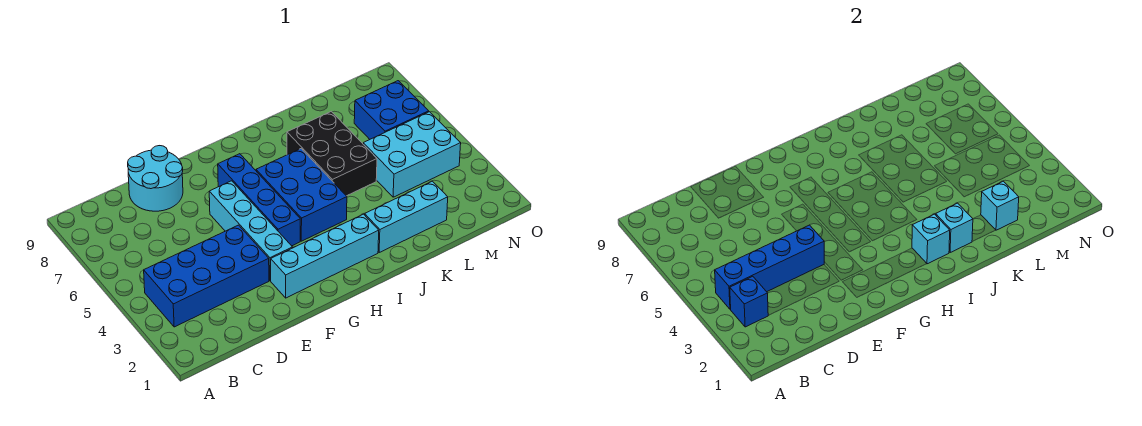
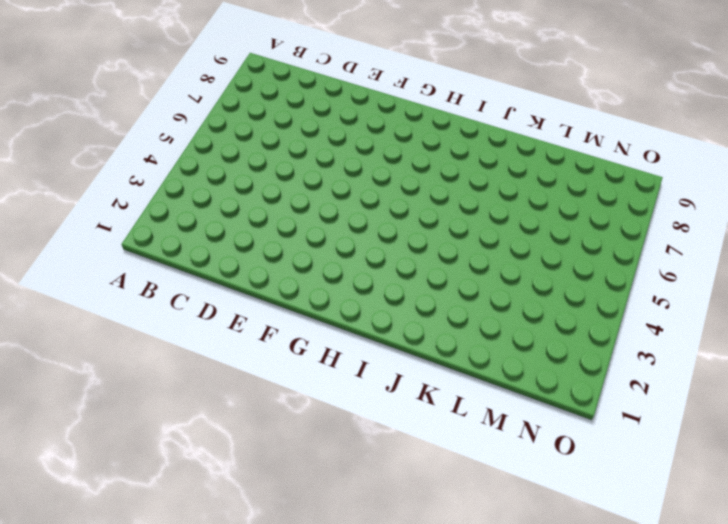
none -> blue brick B3:E4 level 1
none -> cyan round brick D8:E9 level 1
none -> cyan brick F2:I2 level 1

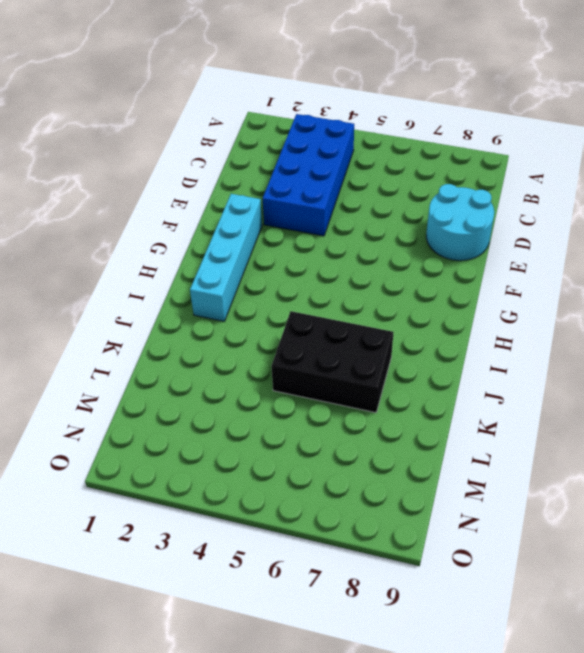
none -> cyan brick F3:F6 level 1
none -> blue brick G4:G7 level 1
none -> blue brick H4:I6 level 1

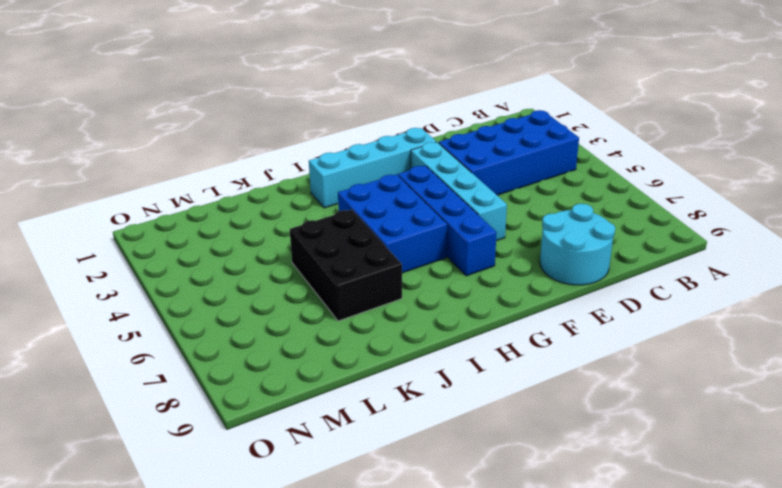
none -> cyan brick J2:L2 level 1
none -> cyan brick L4:N5 level 1
none -> blue brick M6:N7 level 1

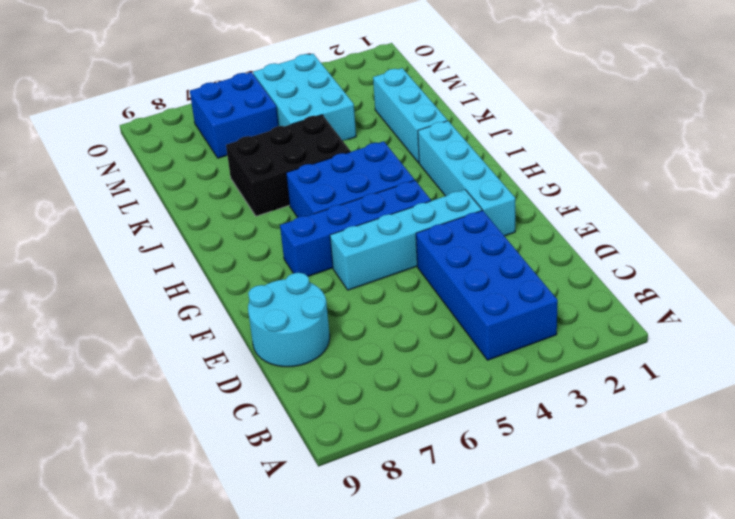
none -> blue brick B3 level 2
none -> blue brick B4:E4 level 2
none -> cyan brick I2 level 2

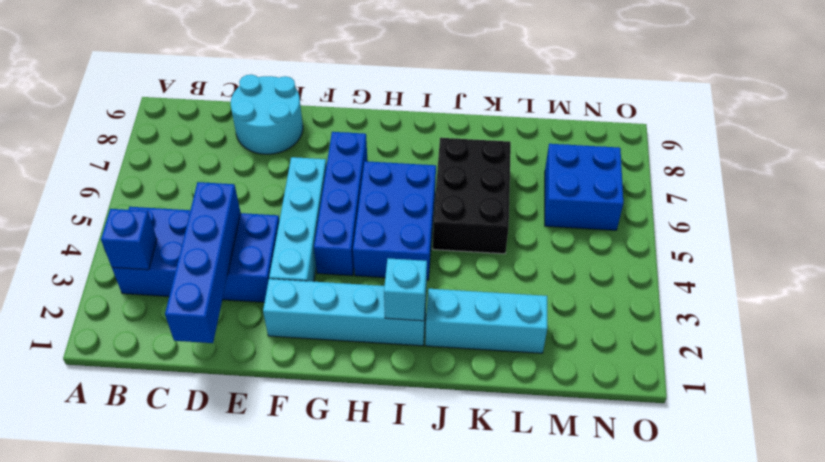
blue brick D1:D4 level 2 -> blue brick B4:E4 level 2
none -> cyan brick L4:N5 level 1
none -> cyan brick J2 level 2
none -> cyan brick L2 level 2

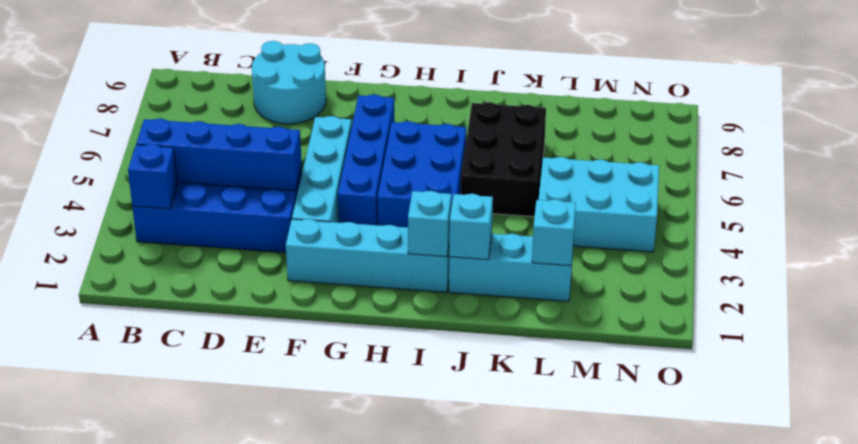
none -> blue brick M6:N7 level 1

